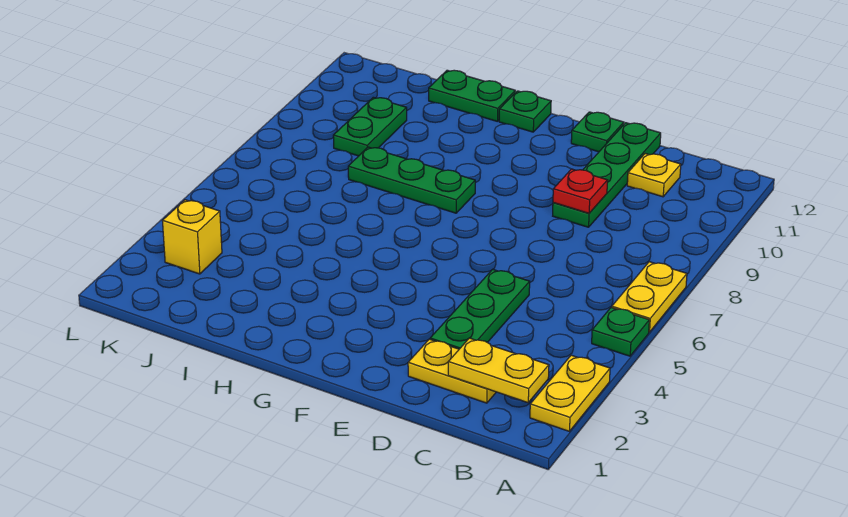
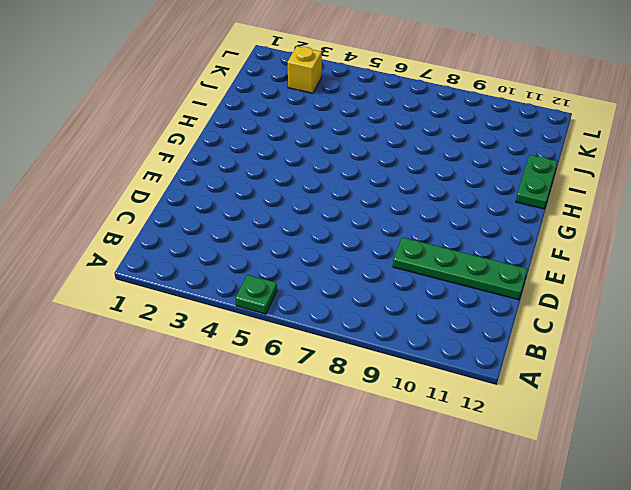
none -> yellow plate A2:A3 level 1
none -> yellow plate A6:A7 level 1
none -> yellow plate C2:D2 level 1

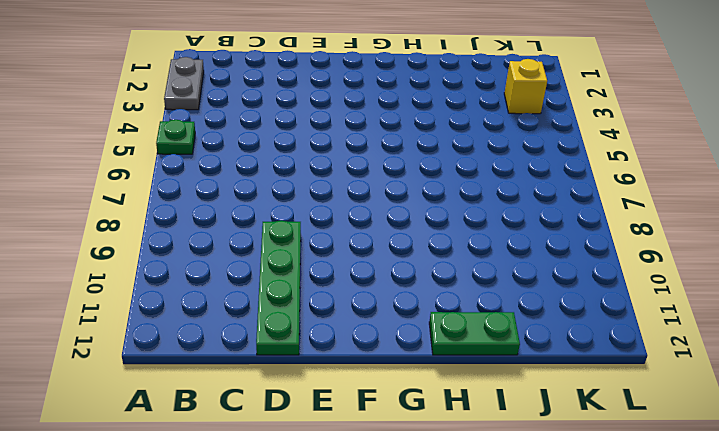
grey plate A2:A3 level 1 -> yellow plate A2:A3 level 1
none -> yellow plate A6:A7 level 1
none -> yellow plate C2:D2 level 1
none -> yellow plate C11 level 1

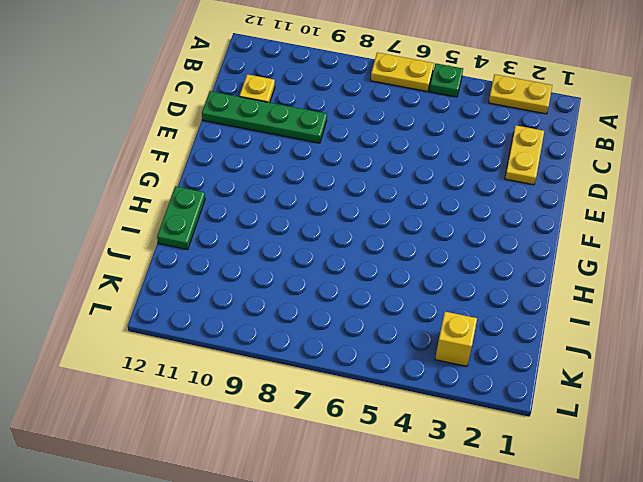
none -> green plate D3:D5 level 1
none -> green plate E12 level 1
none -> green plate G8:I8 level 1

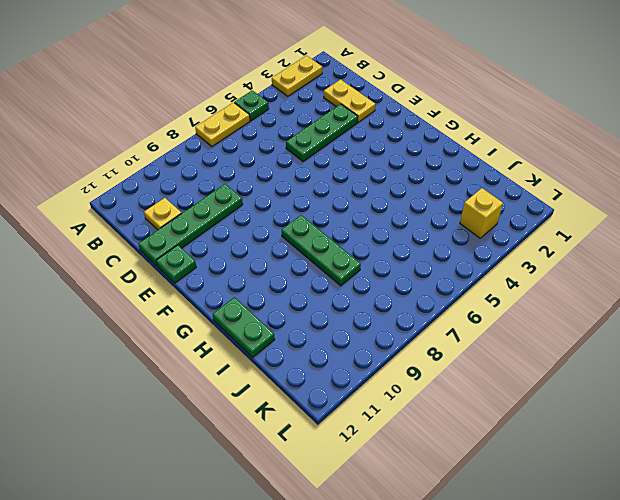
none -> green plate G12 level 1
none -> green plate J9:J10 level 1
none -> yellow plate B2:C2 level 2

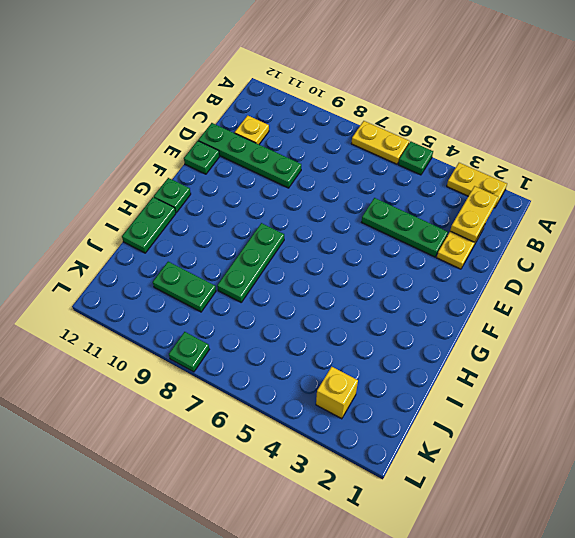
green plate L8 level 1 -> none
none -> red plate D9 level 2

